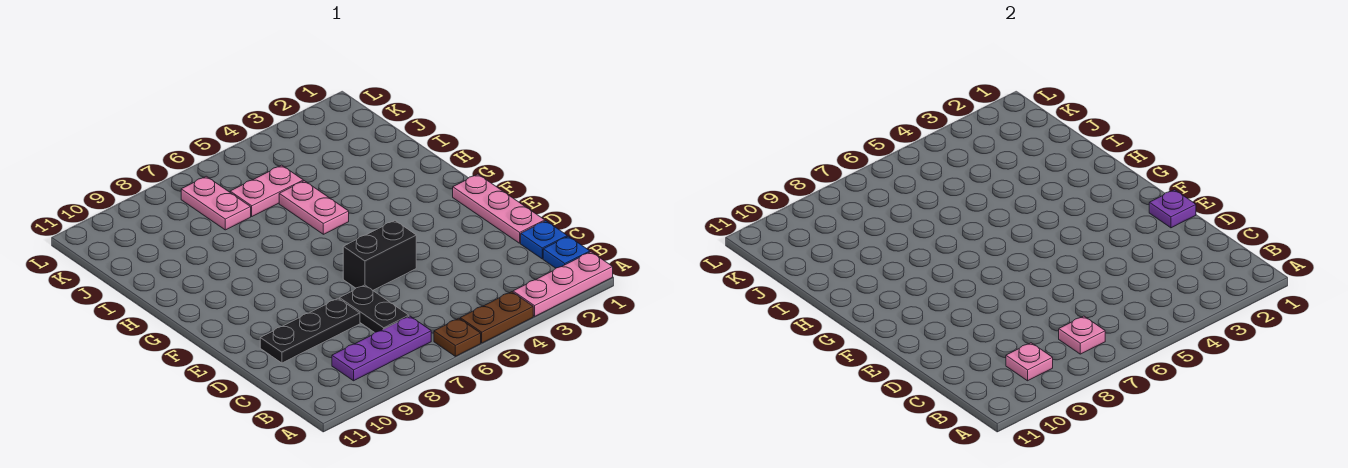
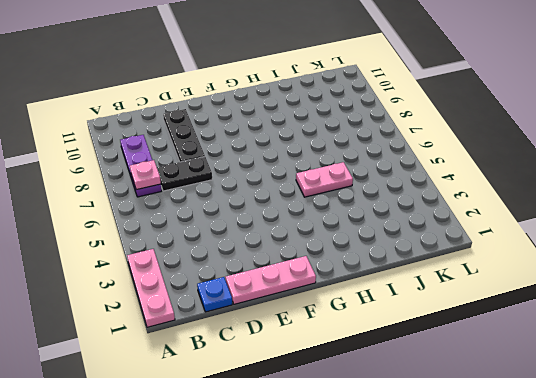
none -> brown plate A4:A5 level 1
none -> brown plate A6 level 1
none -> blue plate B1 level 1

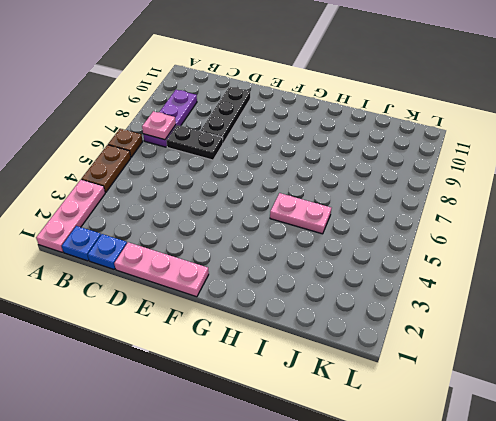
none -> black brick E5:E6 level 1
none -> pink plate J5:J6 level 1
none -> pink plate J7:K7 level 1

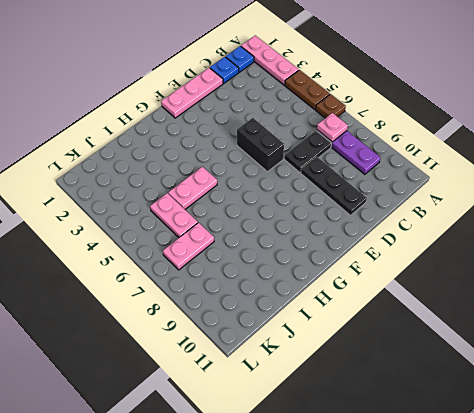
none -> pink plate B9 level 2
none -> purple plate E1 level 2

